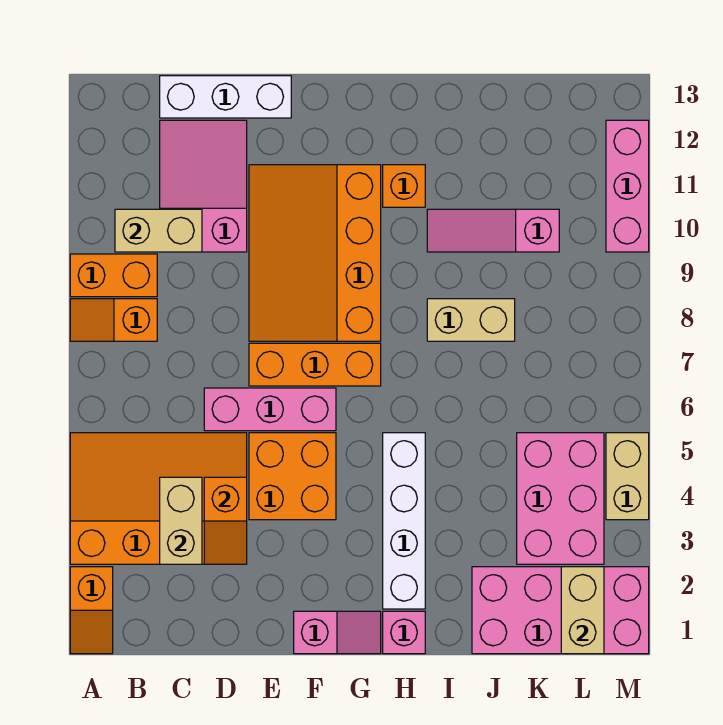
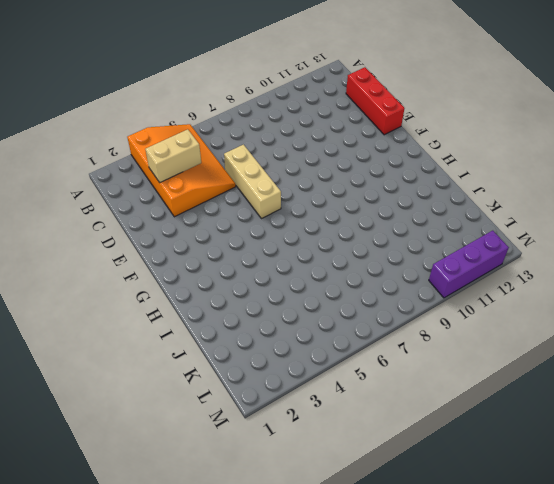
red brick C13:E13 level 1 -> white brick C13:E13 level 1
tan brick D6:F6 level 1 -> pink brick D6:F6 level 1
purple brick M10:M12 level 1 -> pink brick M10:M12 level 1
none -> orange slope A1:A2 level 1 top 2
none -> orange slope A8:B8 level 1 top B
none -> orange brick A9:B9 level 1

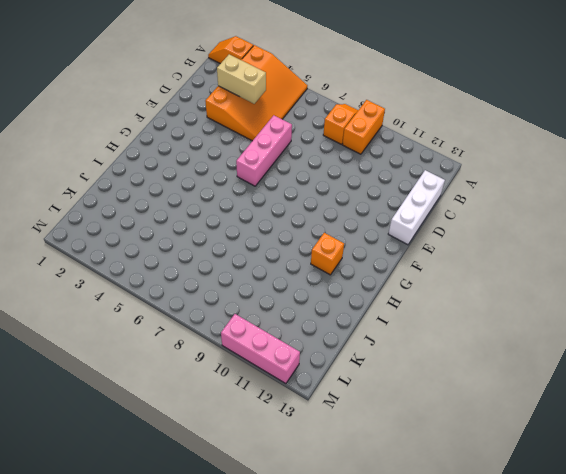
none -> pink slope C10:D12 level 1 top 10
none -> orange brick E4:F5 level 1
none -> orange brick E7:G7 level 1

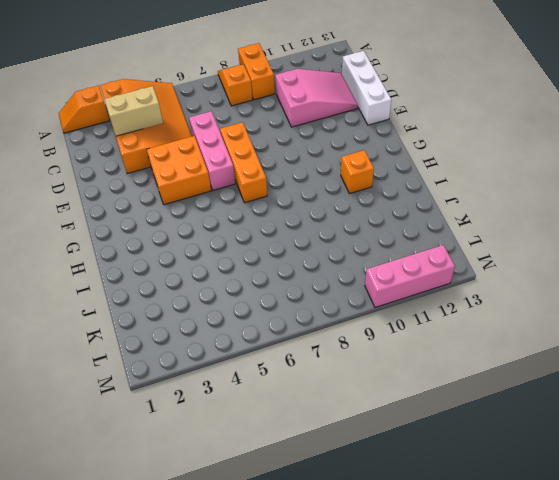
none -> orange slope E8:G11 level 1 top G
none -> pink slope F1:G1 level 1 top F
none -> pink brick H1 level 1

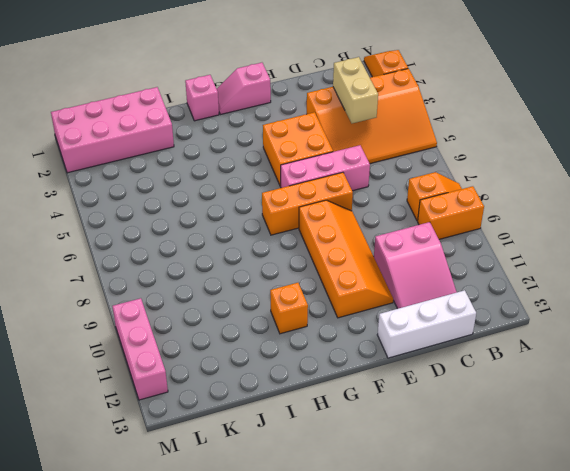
orange slope E8:F11 level 1 top F -> orange slope E8:G11 level 1 top G
none -> white brick H2:H5 level 1
none -> tan brick I8:J8 level 1
none -> pink slope I10:K10 level 1 top K

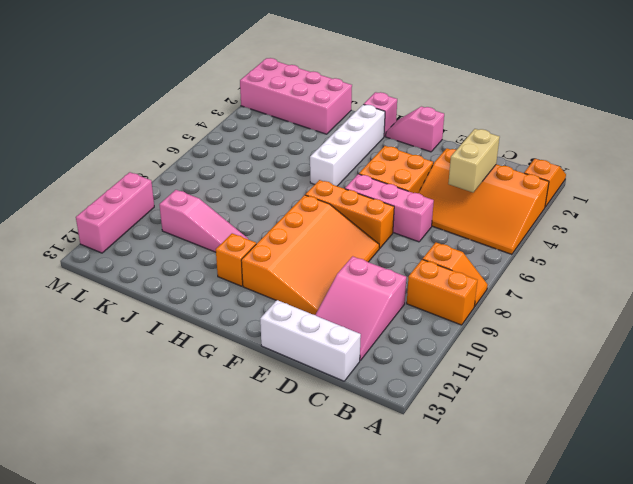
none -> tan brick I8:J8 level 1
none -> pink brick K3:L5 level 1
none -> tan brick M4:M5 level 1

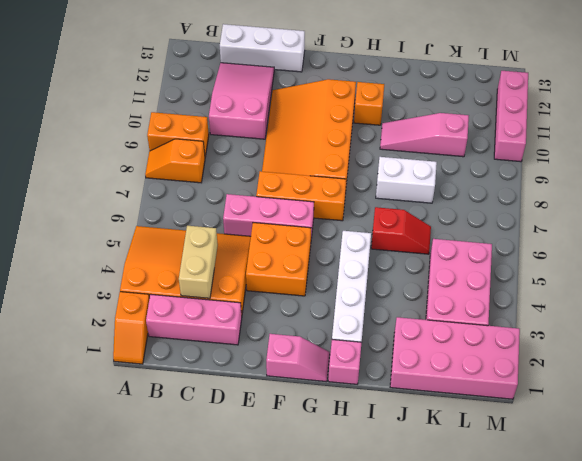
pink brick B2:D2 level 1 -> none
red slope I6:J6 level 1 top I -> none
white brick I8:J8 level 1 -> tan brick I8:J8 level 1
none -> tan brick M4:M5 level 1
none -> tan brick B10:C10 level 2
none -> orange slope D3:D4 level 2 top 4

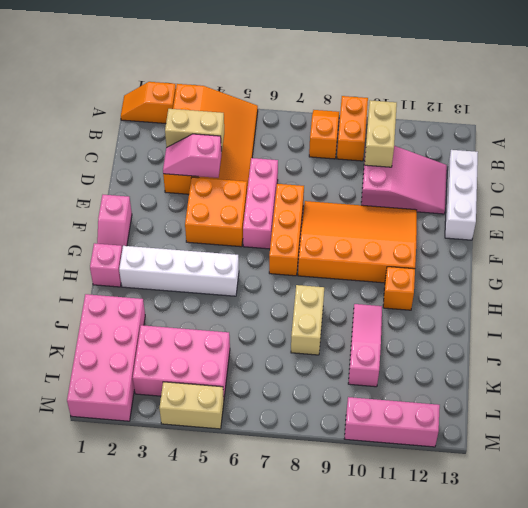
pink slope D3:D4 level 2 top 4 -> orange slope D3:D4 level 2 top 4
none -> tan brick L1:L2 level 2

